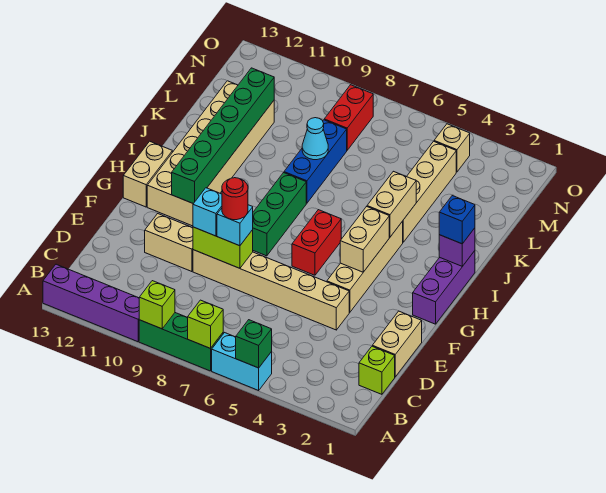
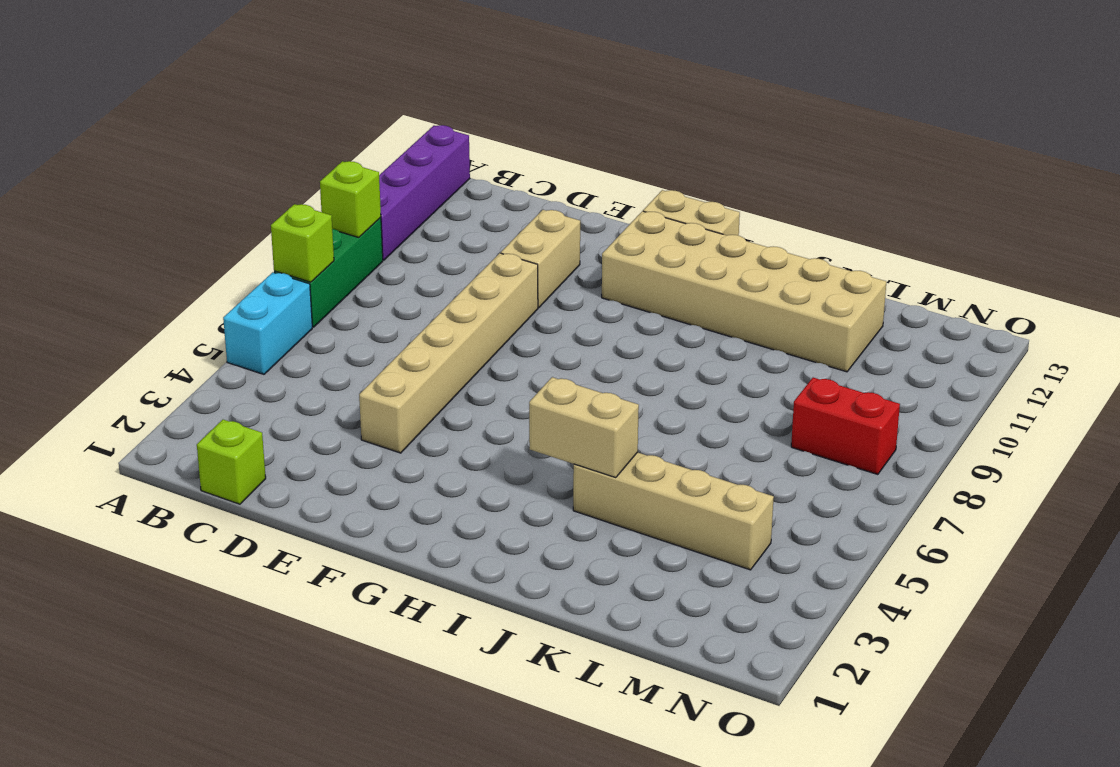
none -> tan brick D1:E1 level 1
none -> tan brick F4:I4 level 1
none -> purple brick G1:I1 level 1
none -> red brick G6:H6 level 1

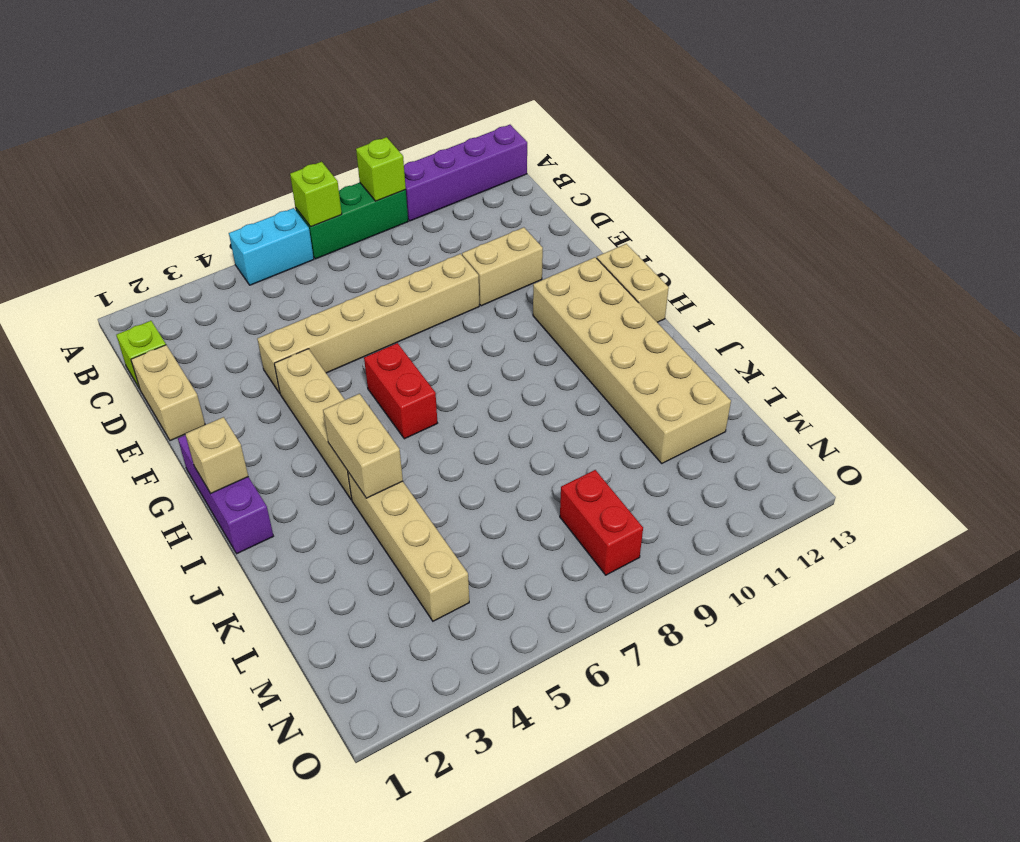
tan brick H1 level 2 -> tan brick N4 level 1
none -> green brick G8:I8 level 1
none -> blue brick J8:L8 level 1
none -> green brick A5 level 2
none -> lime brick E8:E9 level 2

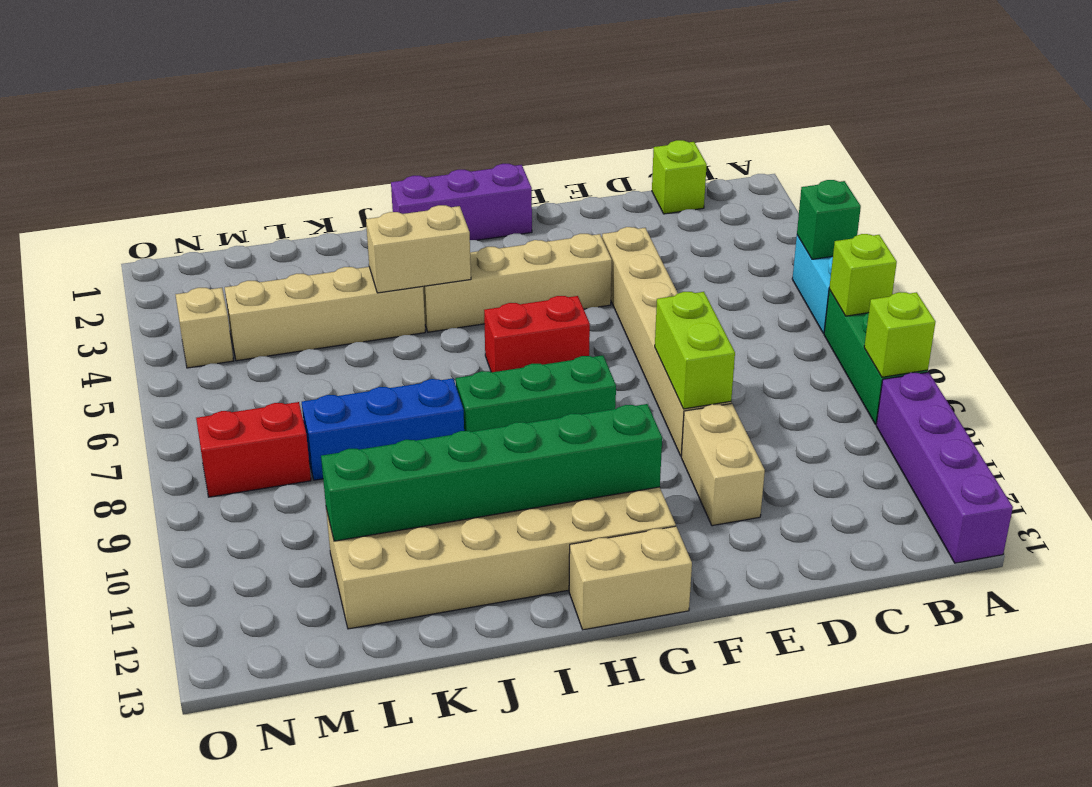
none -> tan brick D1:E1 level 1
none -> tan brick G4:H4 level 2
none -> purple brick I1 level 2
none -> cyan cone K8 level 2

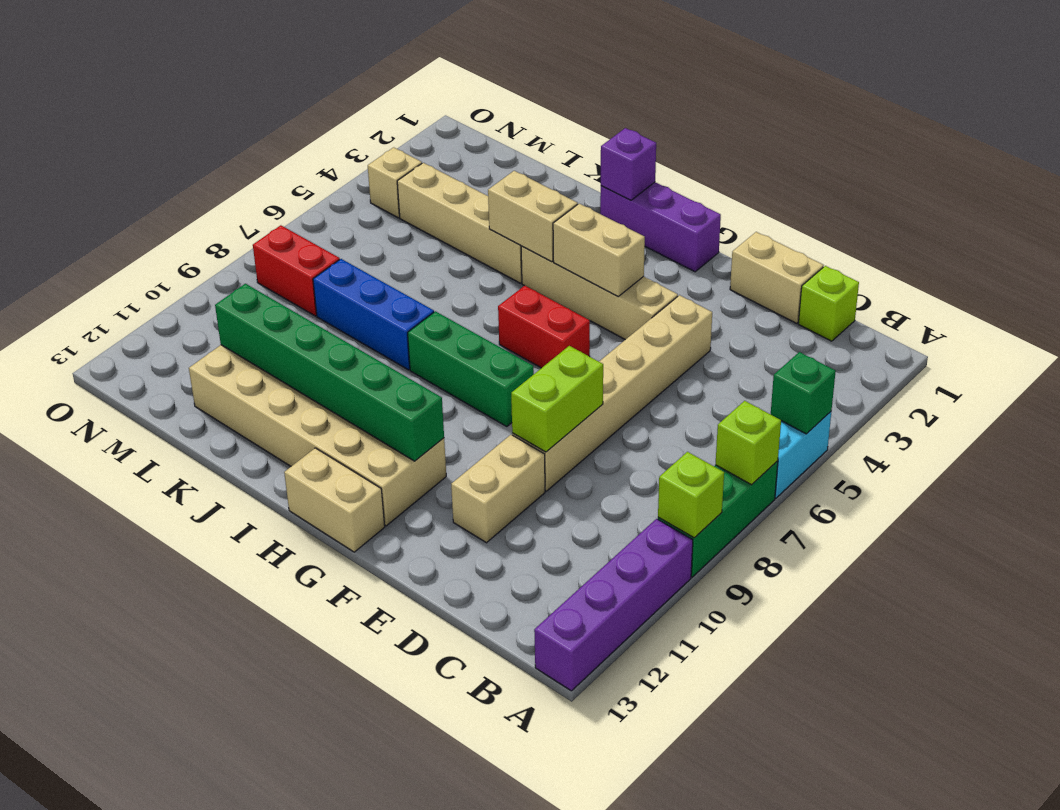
none -> cyan cone K8 level 2
none -> cyan brick E8 level 3
none -> cyan brick E9 level 3
none -> blue brick I1 level 3

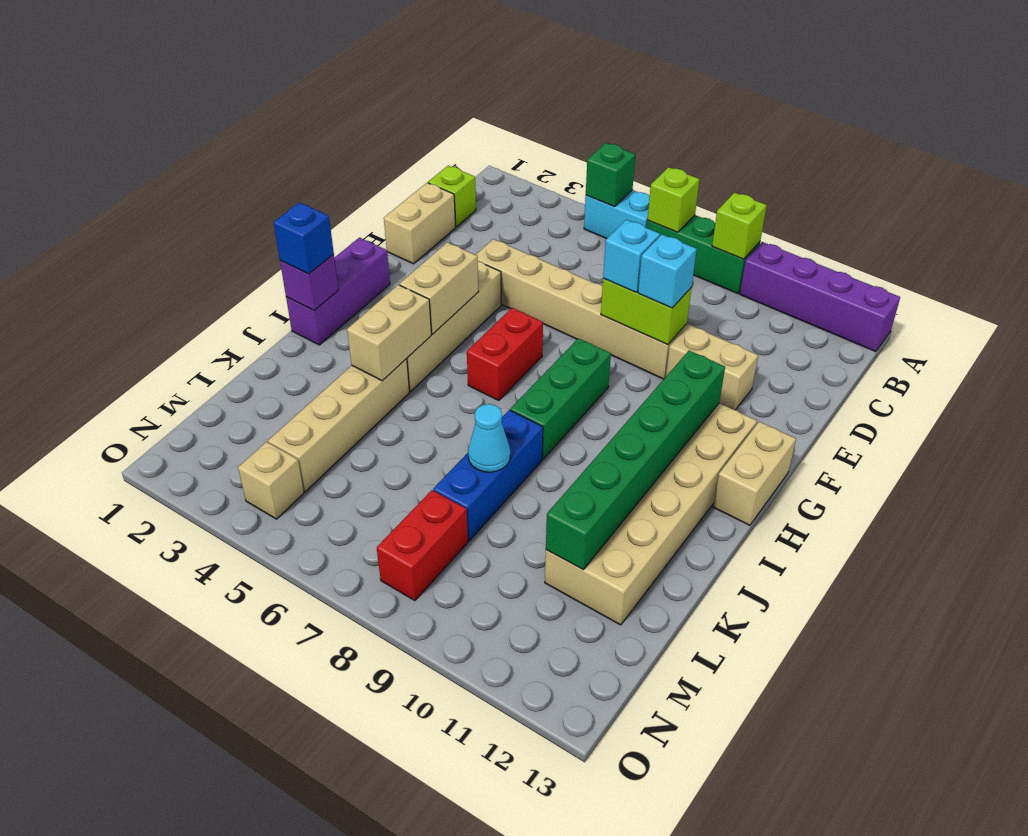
none -> red round brick E8 level 4

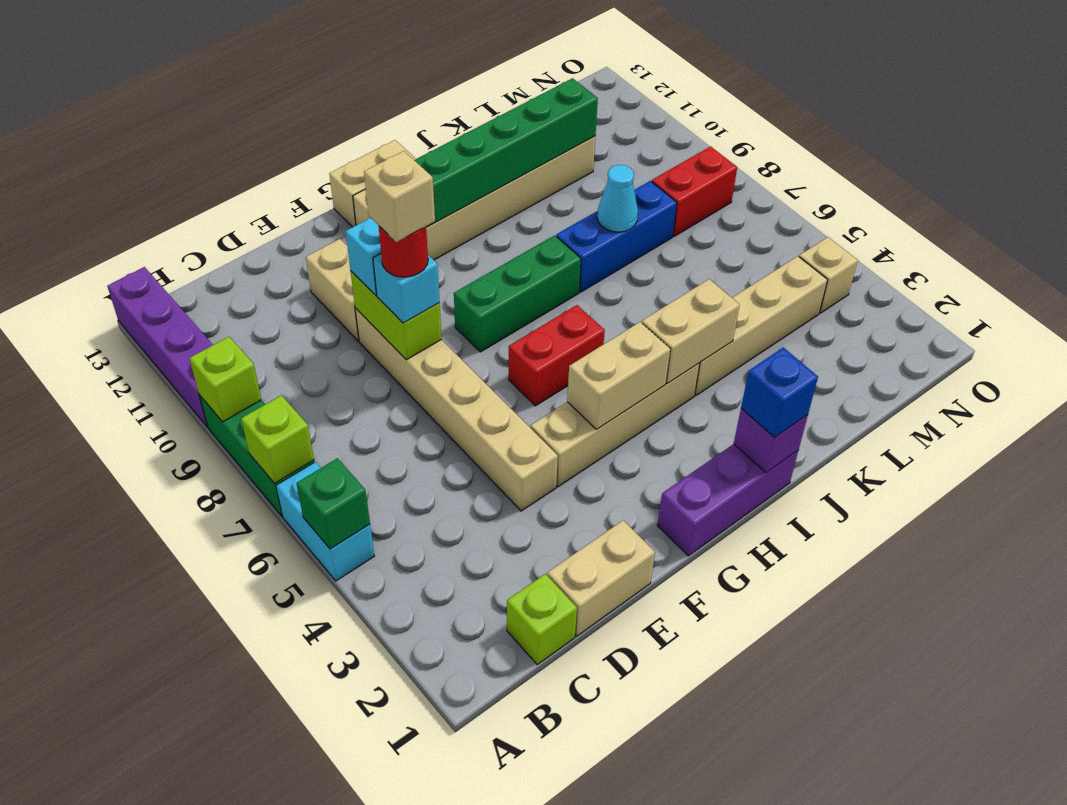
tan brick E8 level 5 -> none

